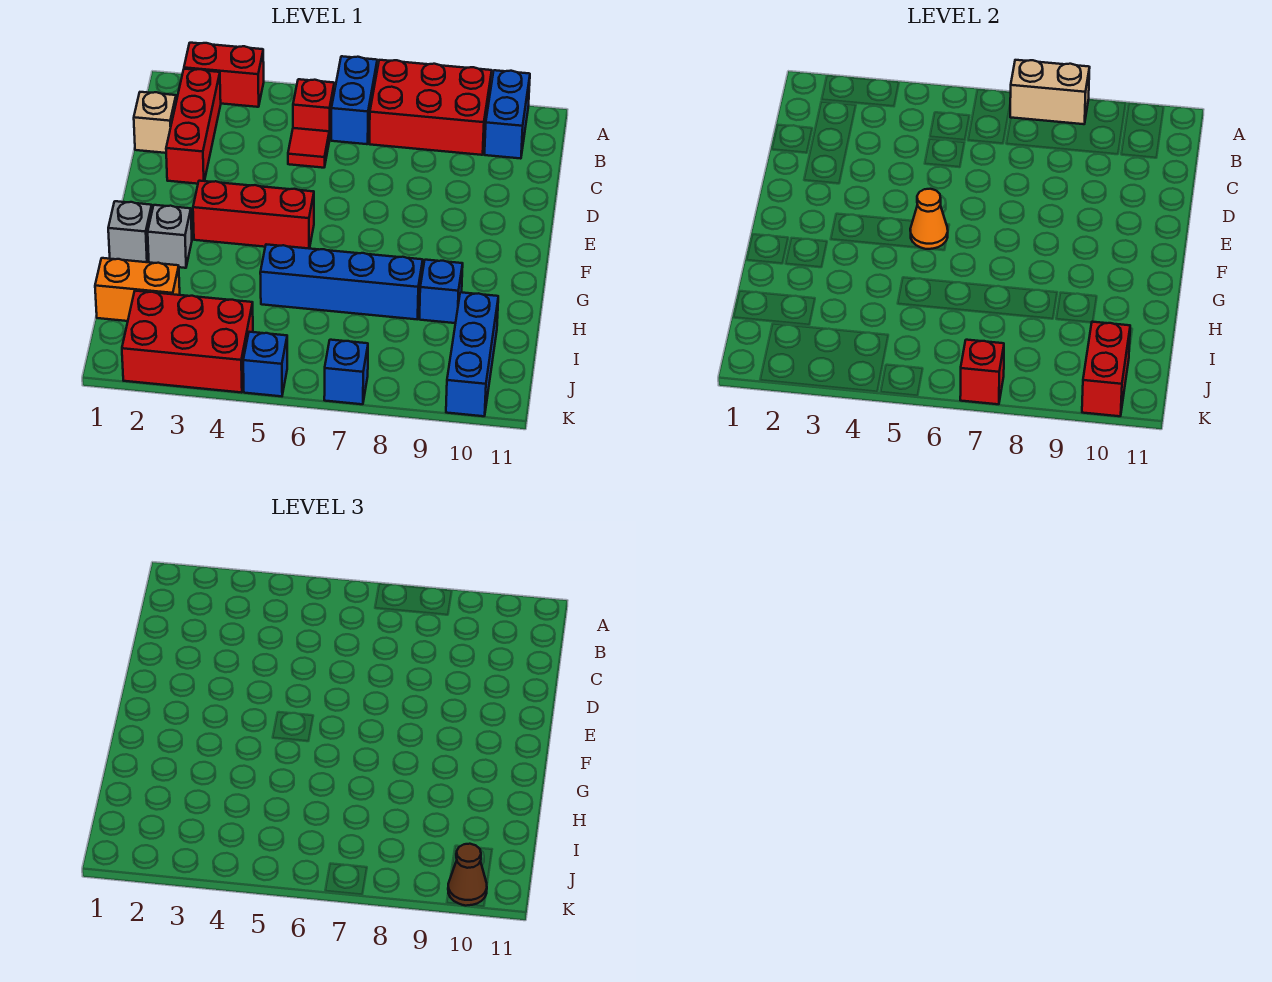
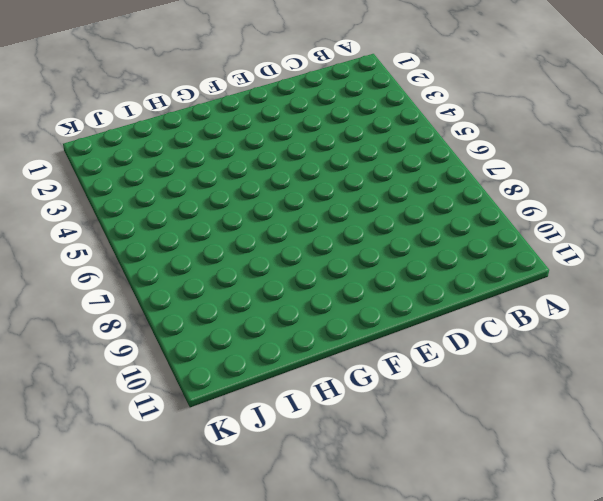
none -> red brick A2:A3 level 1
none -> blue brick A6:B6 level 1
none -> red brick A7:B9 level 1

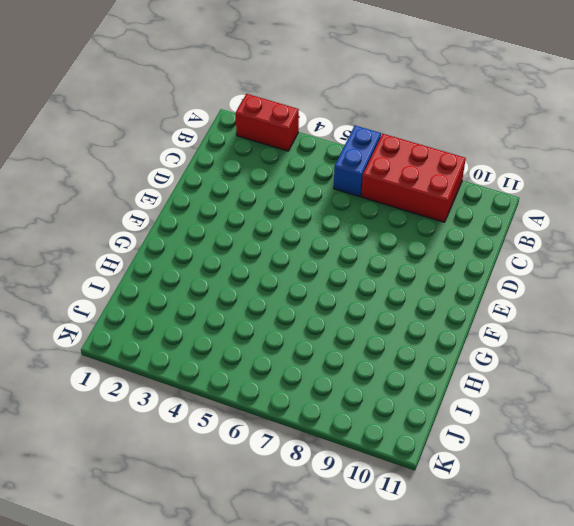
none -> blue brick A10:B10 level 1
none -> red brick B2:D2 level 1
none -> red brick B5 level 1

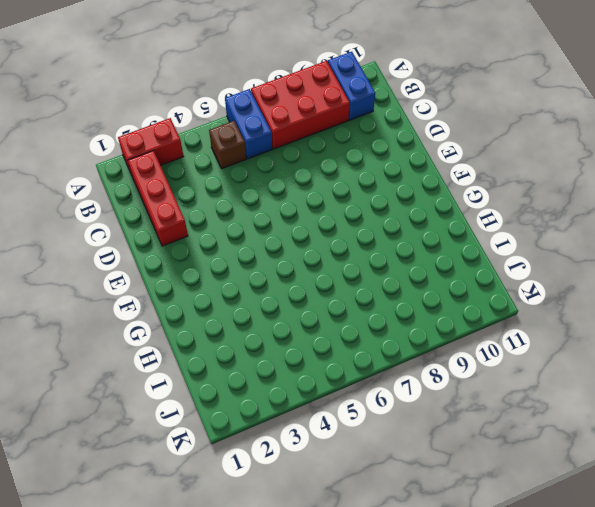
brown brick B5 level 1 -> red brick B5 level 1
none -> tan brick C1 level 1
none -> red tile C5 level 1
none -> red brick F3:F5 level 1

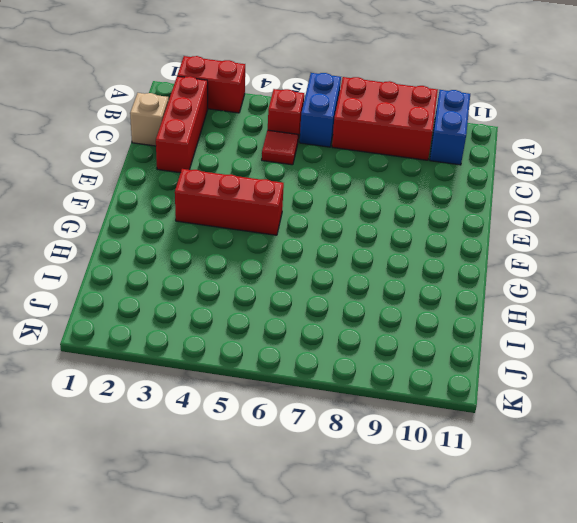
none -> grey brick G1 level 1
none -> grey brick G2 level 1
none -> blue brick H5:H8 level 1

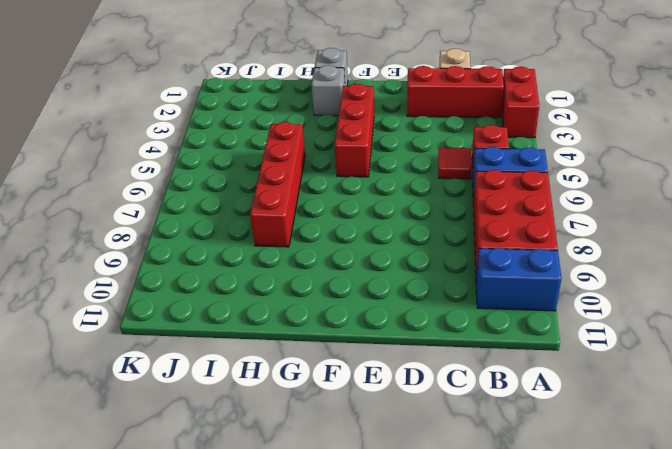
red brick H5:H8 level 1 -> blue brick H5:H8 level 1
none -> blue brick H9 level 1
none -> orange brick I1:I2 level 1
none -> blue brick I10:K10 level 1

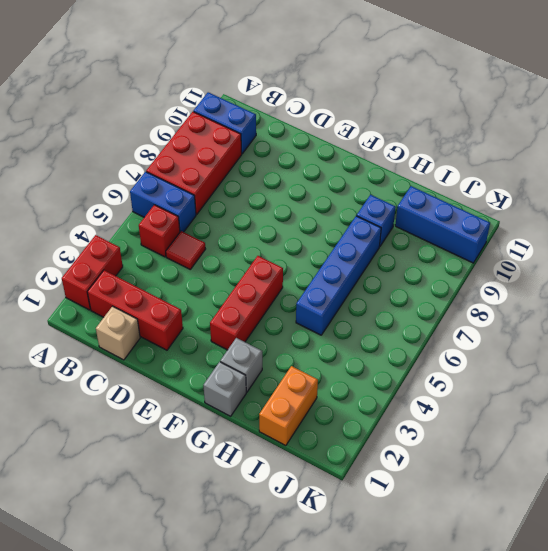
none -> red brick J2:K4 level 1
none -> blue brick K5 level 1
none -> blue brick K7 level 1

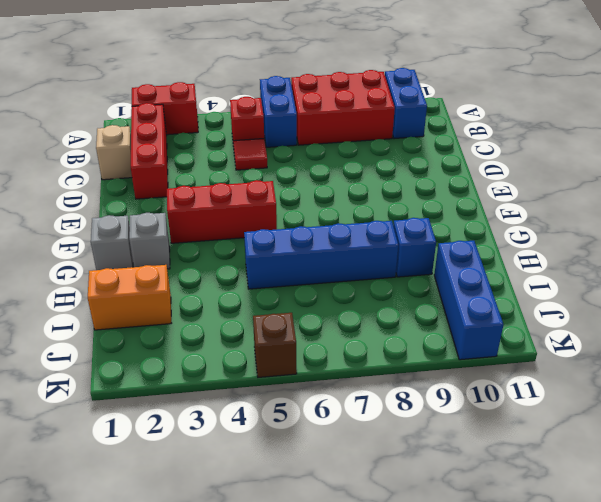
brown brick K5 level 1 -> blue brick K5 level 1
none -> red brick J2:K4 level 1
none -> blue brick K7 level 1
none -> tan brick A7:A8 level 2

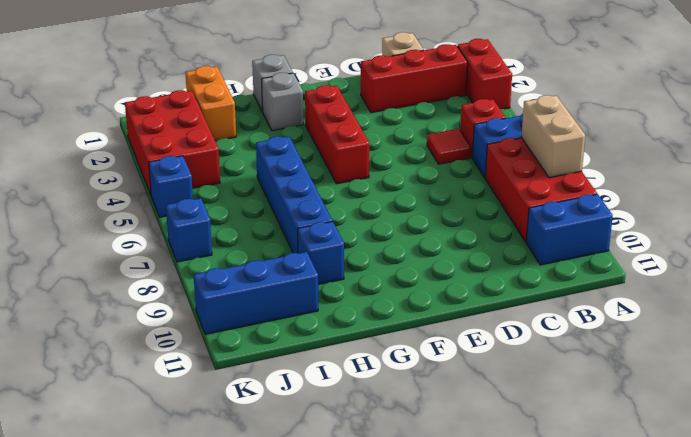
none -> orange cone F5 level 2
none -> red brick J10:K10 level 2
none -> red brick K7 level 2

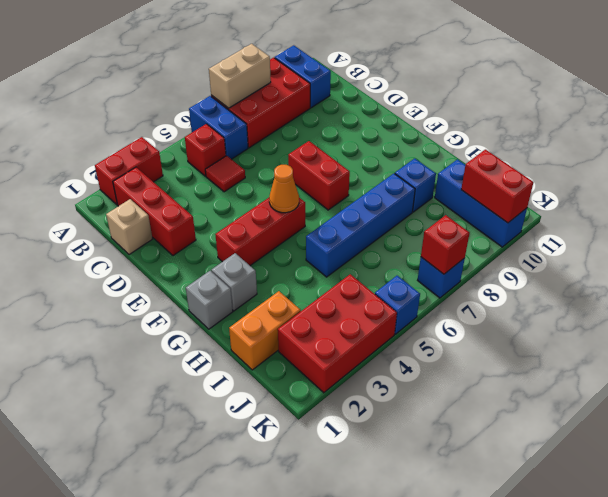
red brick E7:F7 level 1 -> none
none -> brown cone K10 level 3

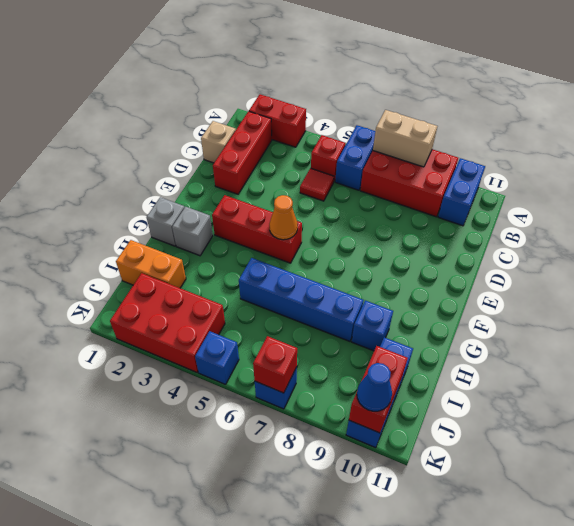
blue cone K10 level 3 -> brown cone K10 level 3

